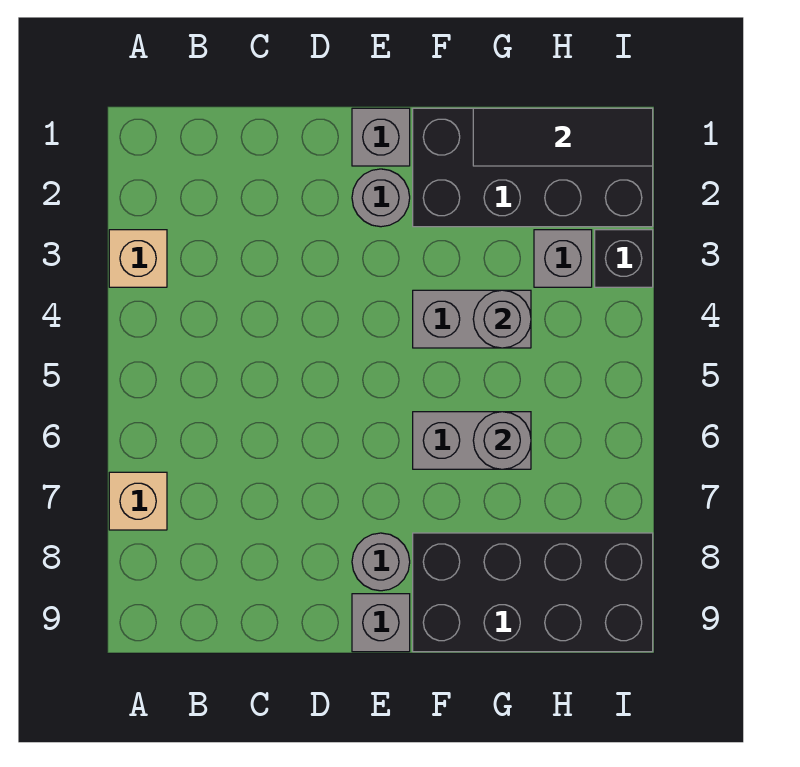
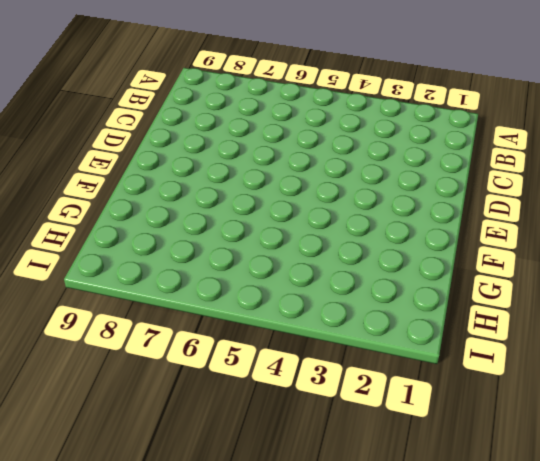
none -> tan brick A3 level 1
none -> tan brick A7 level 1
none -> grey brick E1 level 1

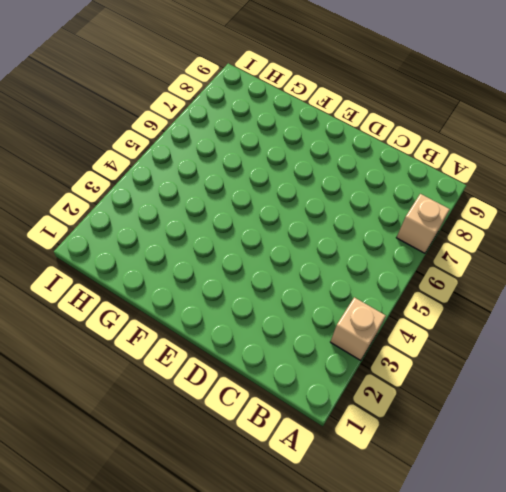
none -> grey brick E1 level 1
none -> grey round brick E2 level 1
none -> grey round brick E8 level 1

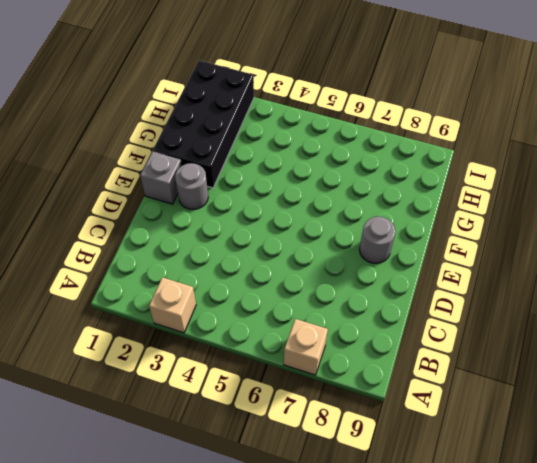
none -> grey brick E9 level 1
none -> grey brick F4:G4 level 1
none -> grey brick F6:G6 level 1

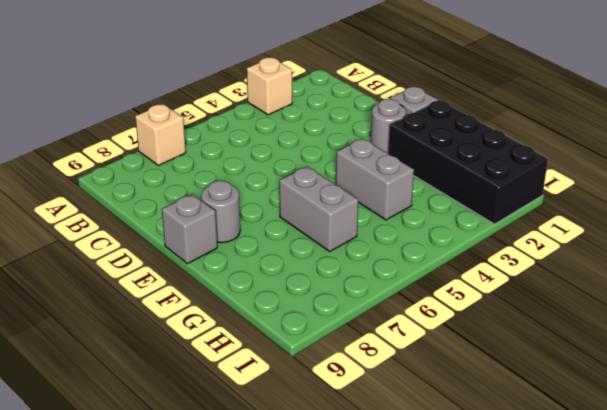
none -> black brick F8:I9 level 1
none -> grey brick H3 level 1
none -> black brick I3 level 1

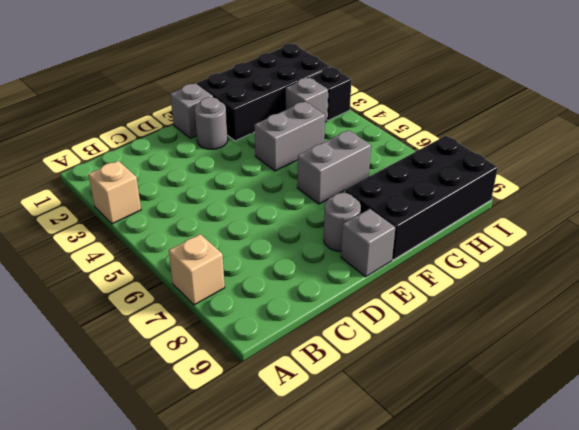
none -> black tile G1:I1 level 2
none -> grey round brick G4 level 2
none -> grey round brick G6 level 2

